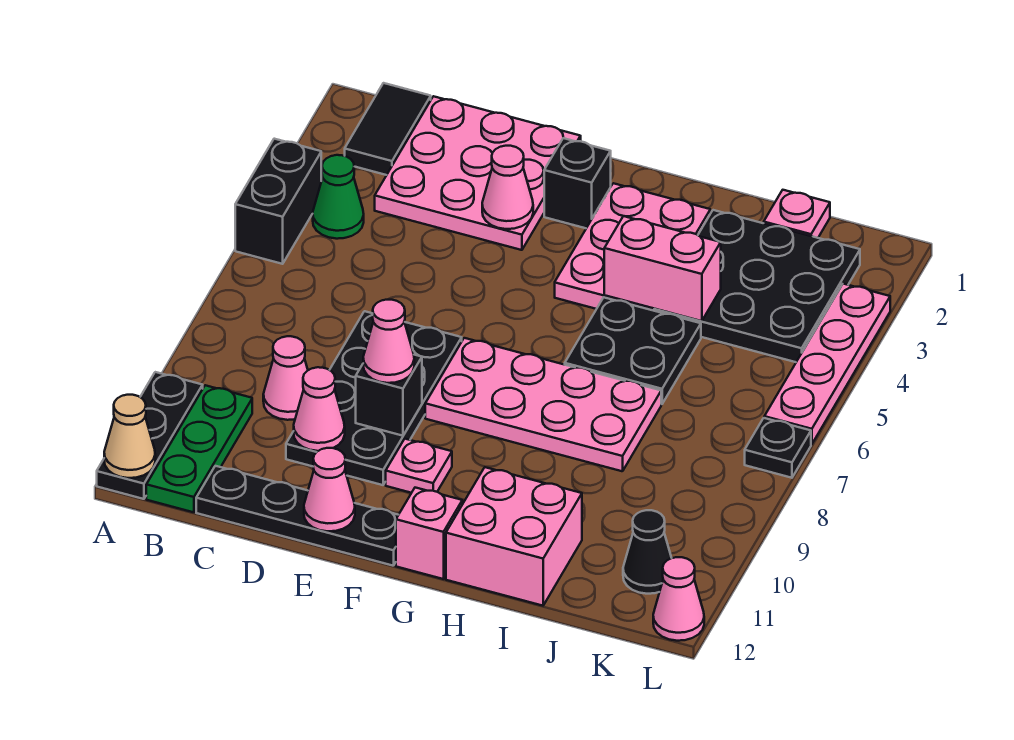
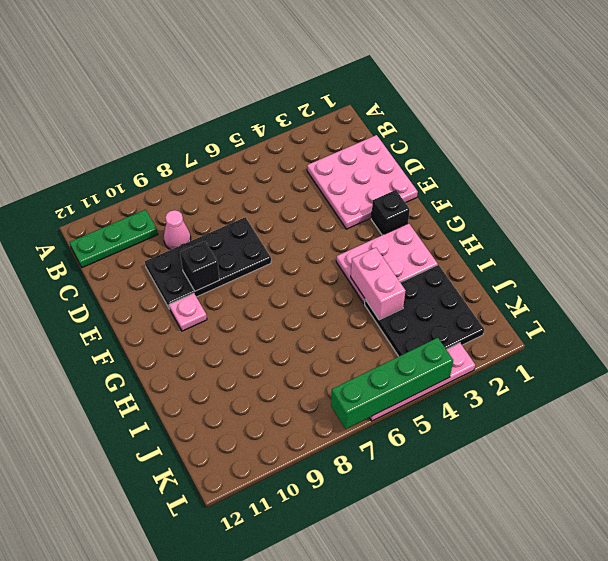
green brick L4:L7 level 2 -> none
none -> black brick A4:A5 level 1
none -> black plate A10:A12 level 1
none -> black tile B1:B2 level 1

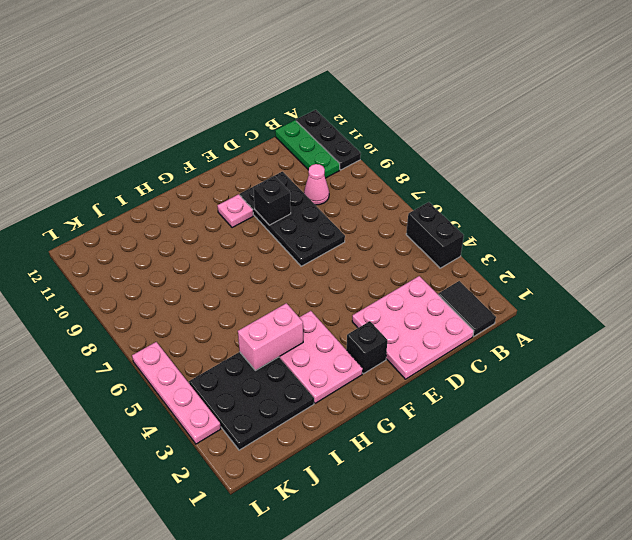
none -> green cone B4 level 1
none -> black plate C12:F12 level 1
none -> pink plate F7:I8 level 1

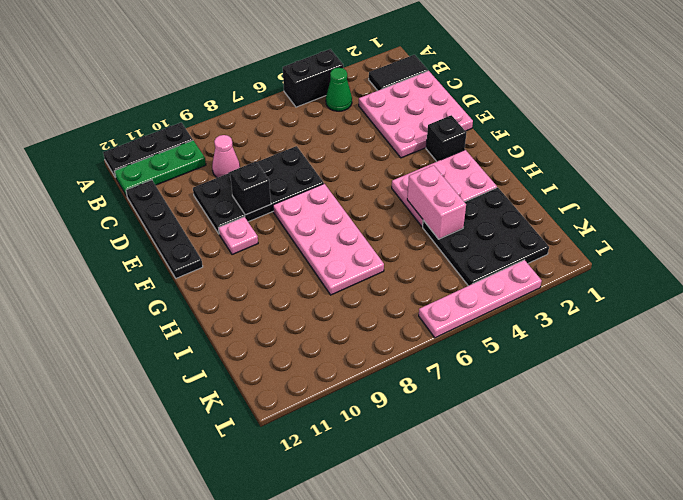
none -> pink brick G12 level 1
none -> black plate H5:I6 level 1
none -> pink brick H11:I12 level 1

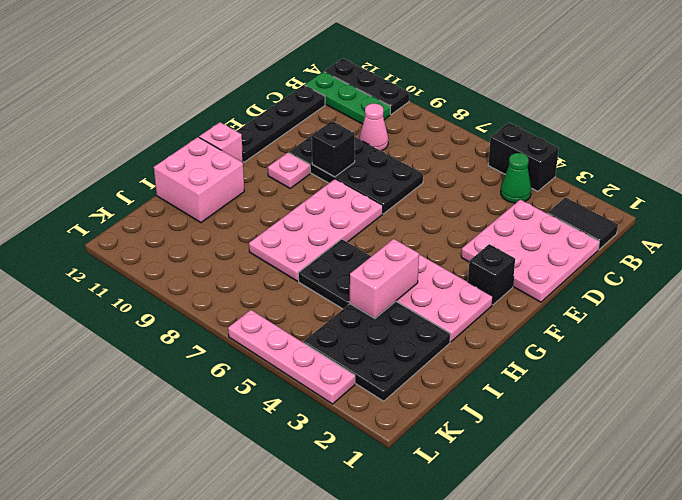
none -> pink plate J1 level 1
none -> black cone K11 level 1
none -> black plate L7 level 1

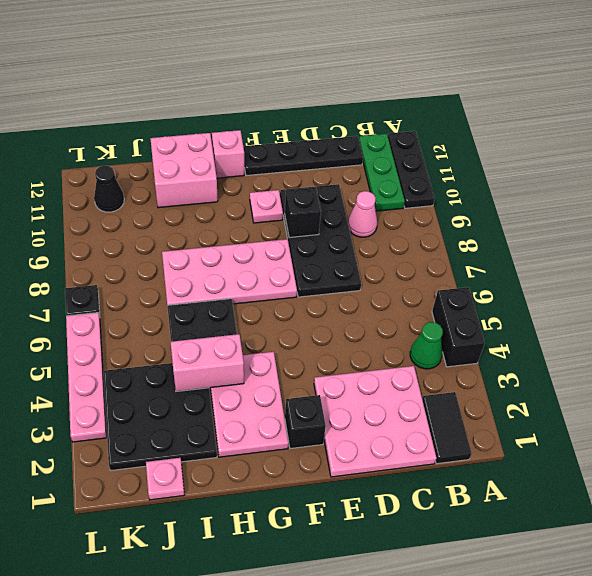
none -> pink cone L12 level 1
none -> tan cone A12 level 2
none -> pink cone D10 level 2

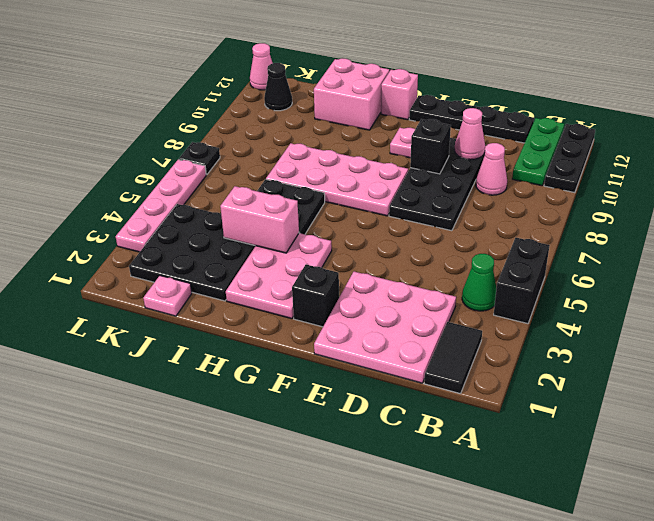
none -> tan cone A12 level 2
none -> pink cone E3 level 2
none -> pink cone E12 level 2

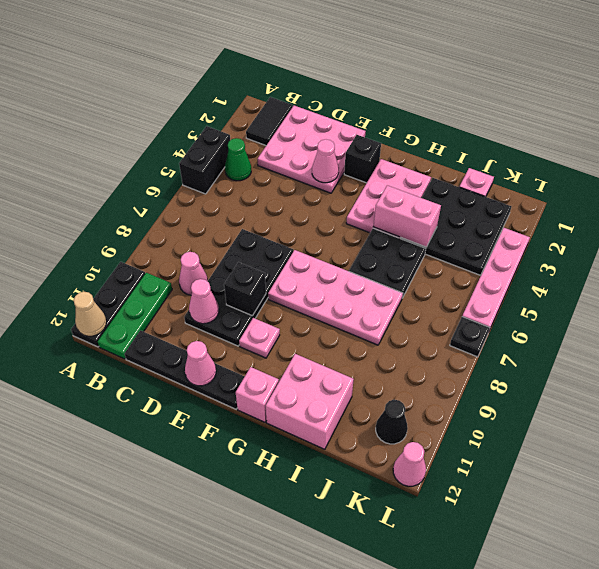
none -> pink cone E9 level 3

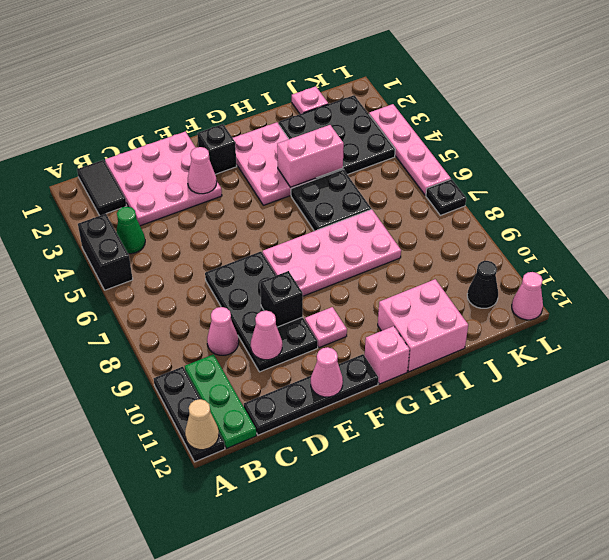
none -> pink cone E9 level 3

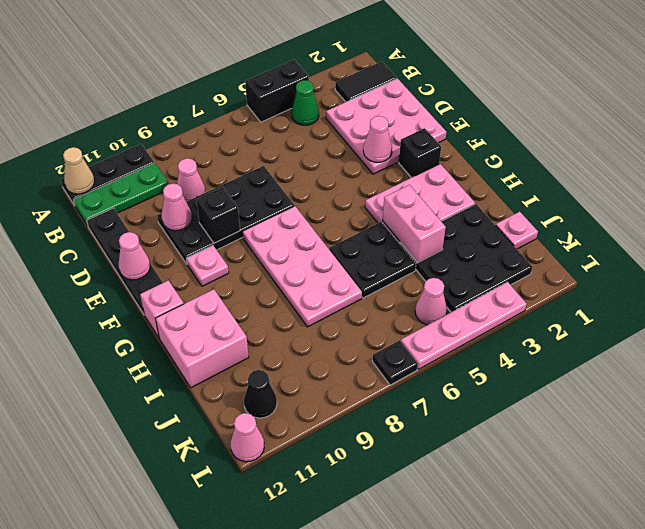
pink cone K5 level 1 -> pink cone E9 level 3

